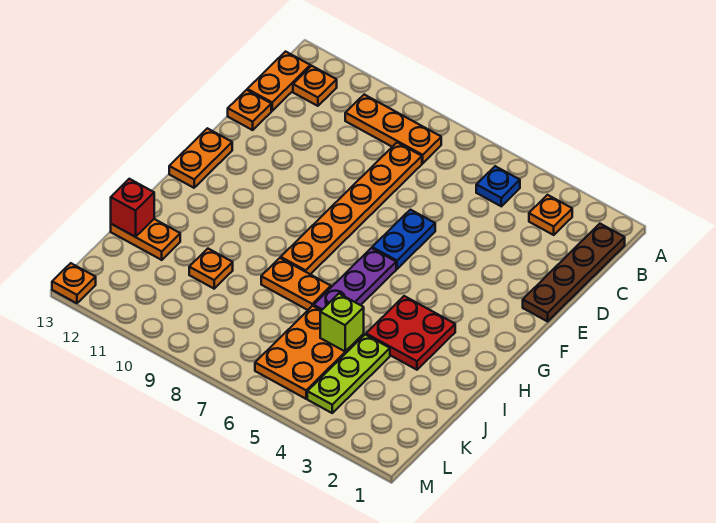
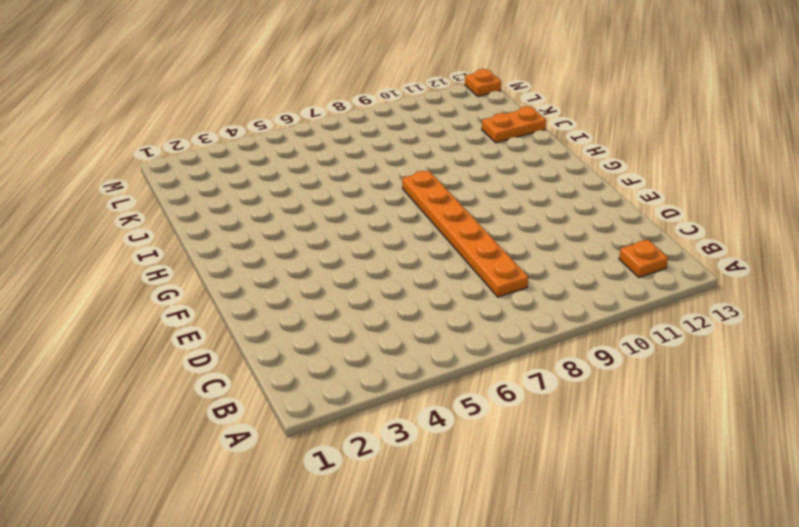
none -> brown plate B1:E1 level 1
none -> orange plate B3 level 1
none -> blue plate B5 level 1

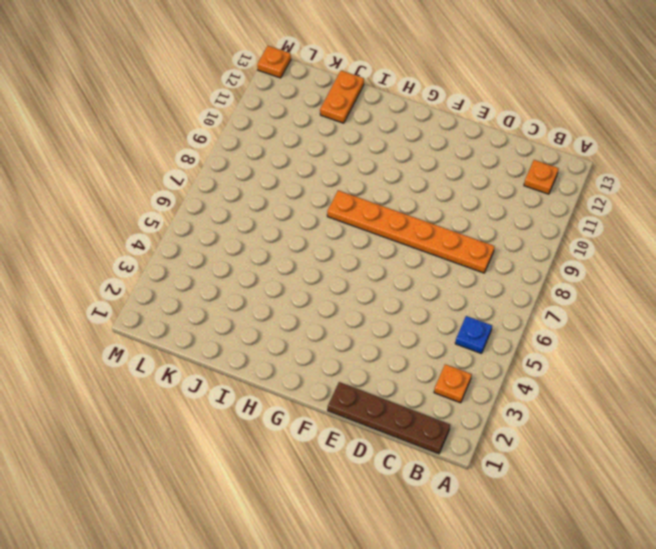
none -> orange plate B8:B10 level 1
none -> orange plate B13:C13 level 1
none -> orange plate D13 level 1

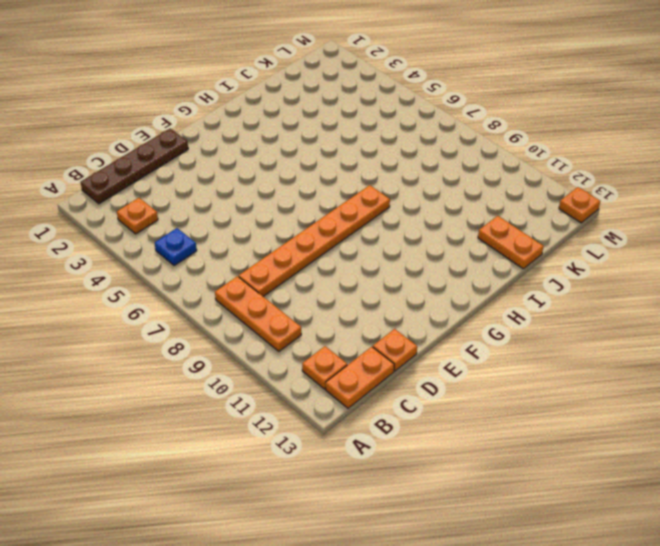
none -> blue plate E6:F6 level 1
none -> orange plate F13:G13 level 1
none -> purple plate G6:I6 level 1

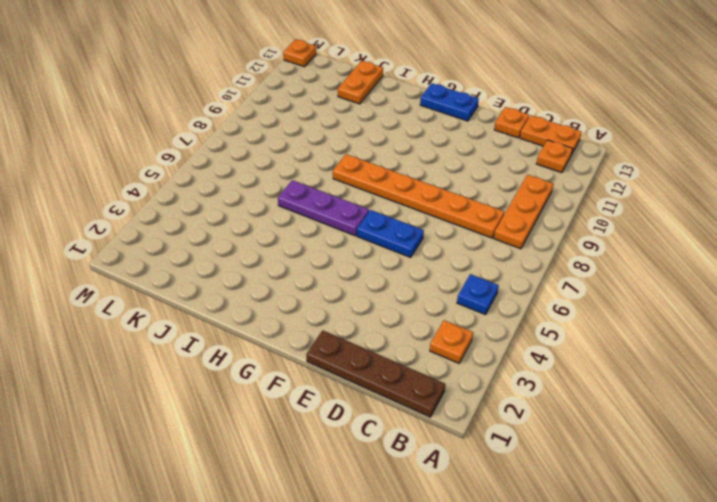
blue plate F13:G13 level 1 -> orange plate F13:G13 level 1
none -> red plate H3:I4 level 1
none -> orange plate I7:I8 level 1
none -> lime plate J4:L4 level 1

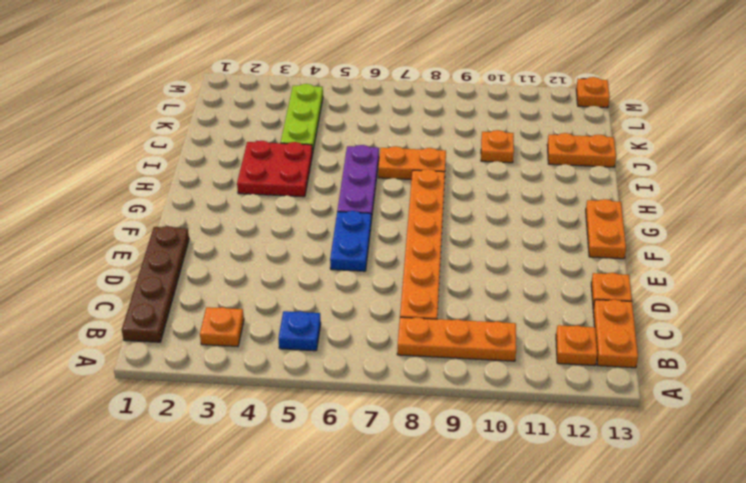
none -> orange plate J5:L6 level 1
none -> lime brick J5 level 2
none -> red brick J13 level 2

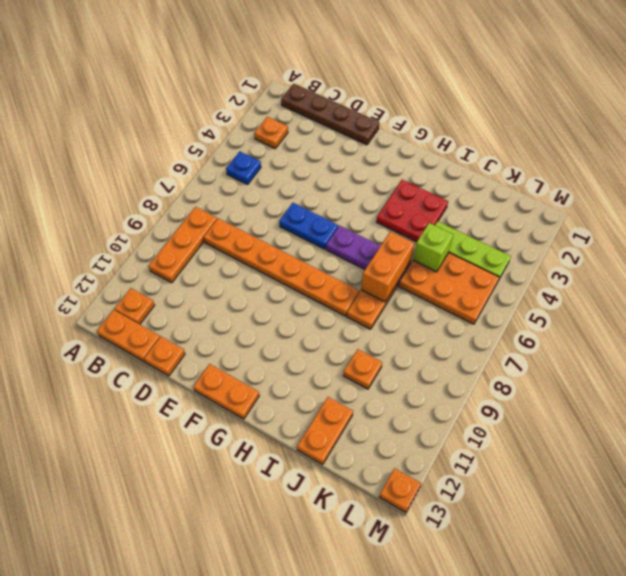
orange brick I6:I7 level 2 -> none
none -> red brick J13 level 2

